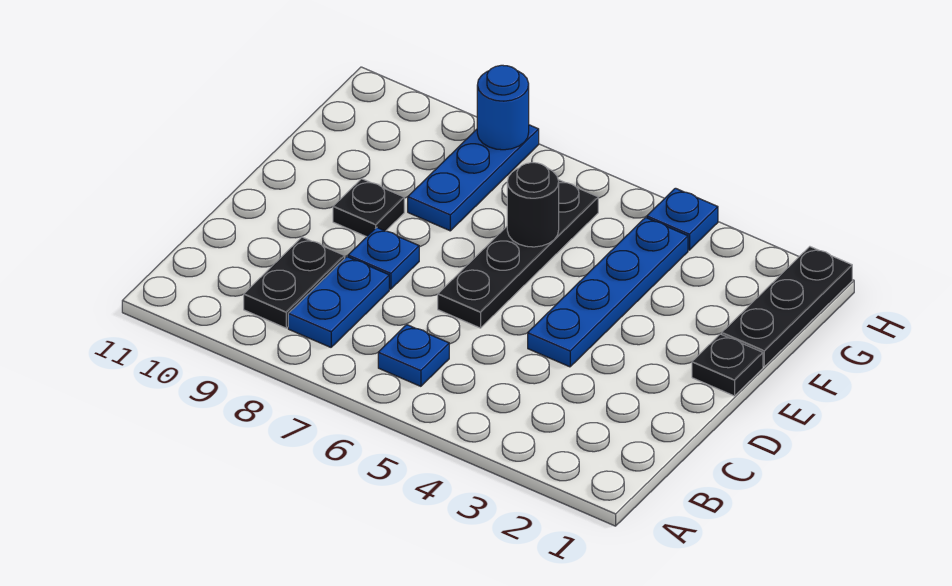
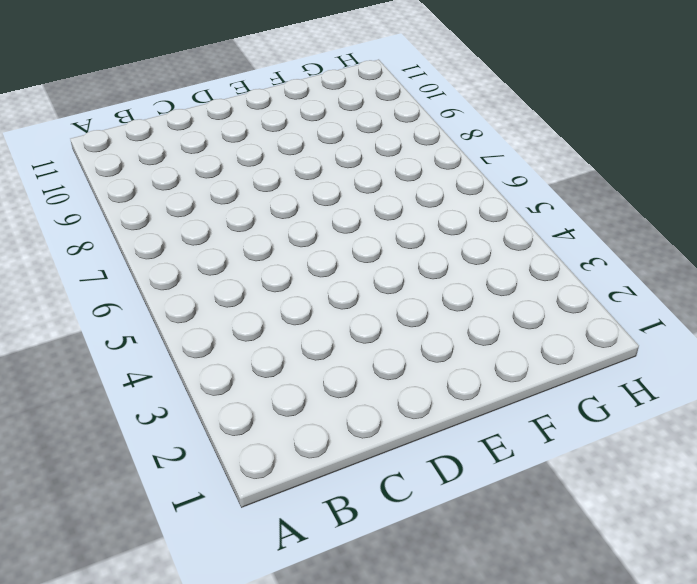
none -> blue plate B6 level 1
none -> blue plate B8:C8 level 1
none -> black plate B9:C9 level 1

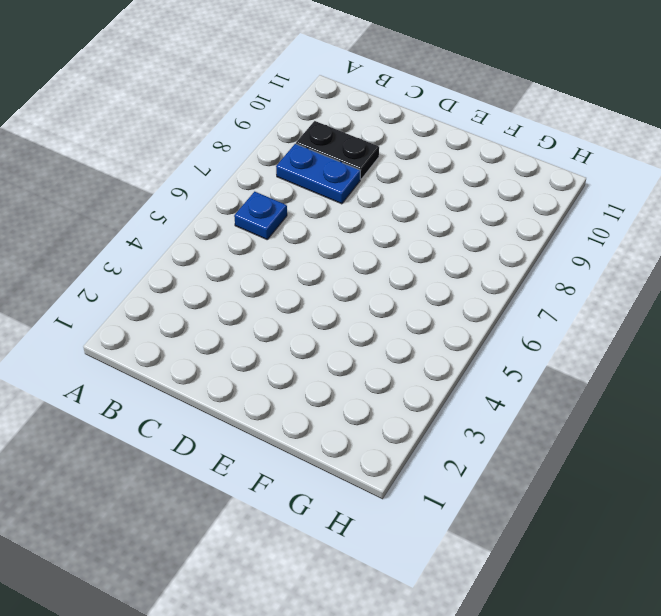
none -> blue plate D4:G4 level 1
none -> black plate D6:G6 level 1
none -> blue plate D8 level 1

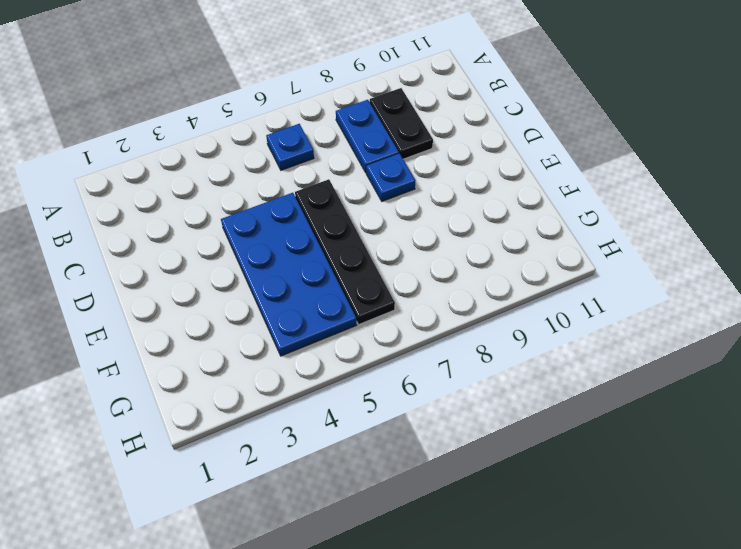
blue plate D4:G5 level 1 -> blue plate D4:G4 level 1
none -> black plate E1 level 1
none -> black plate E9 level 1
none -> black plate F1:H1 level 1

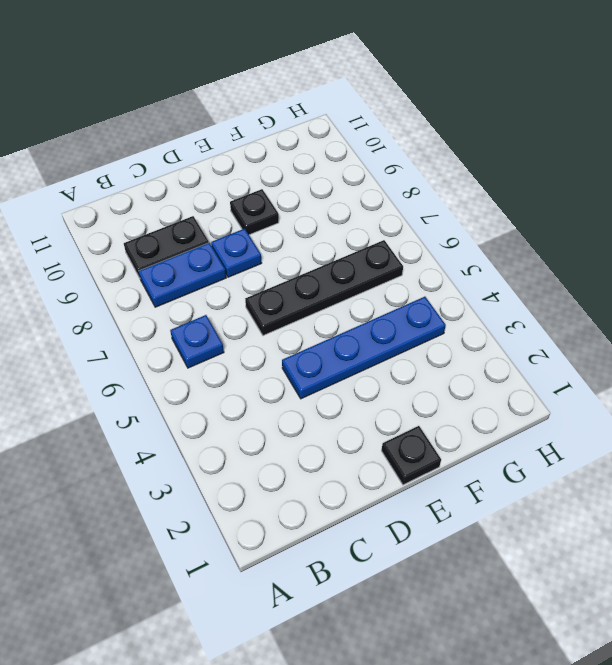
none -> black plate F1:H1 level 1
none -> blue plate F8:H8 level 1
none -> blue plate H4 level 1

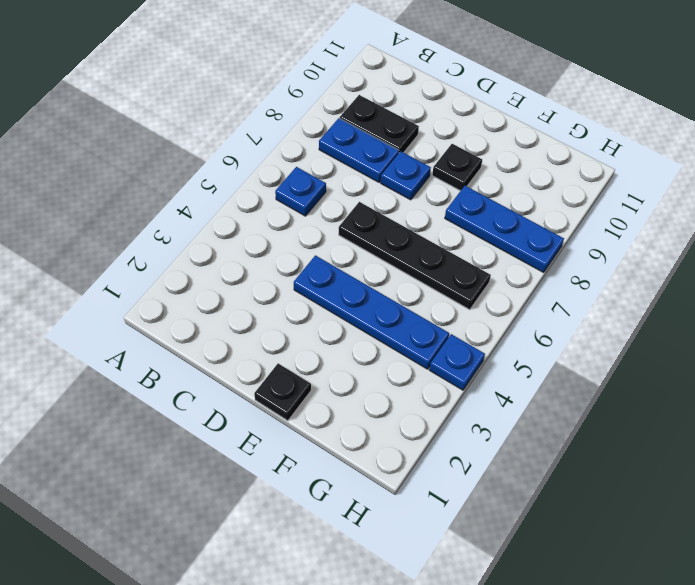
none -> black plate F1:H1 level 1
none -> black round brick F6 level 2
none -> blue round brick H8 level 2

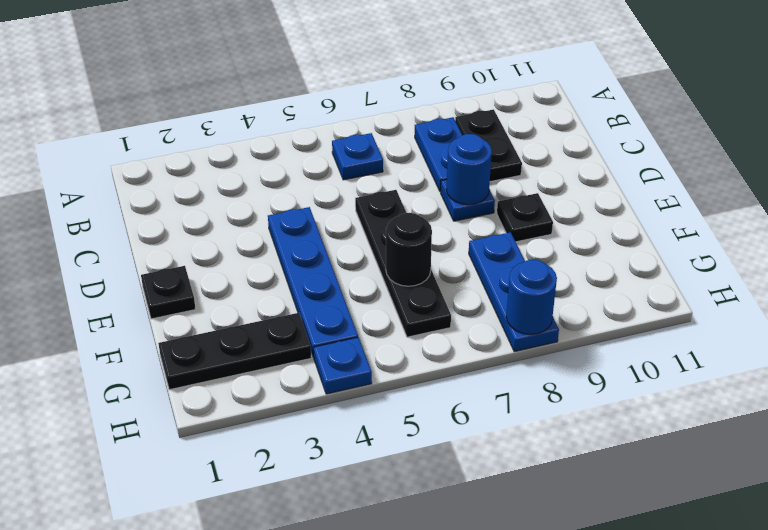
blue round brick D8 level 2 -> none
black plate G1:G3 level 1 -> black plate F1:H1 level 1

